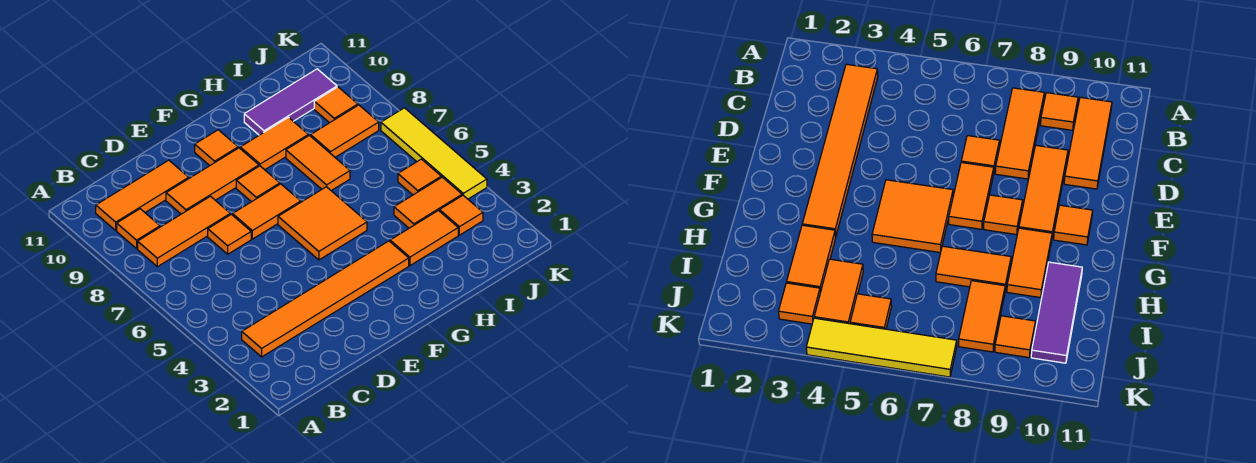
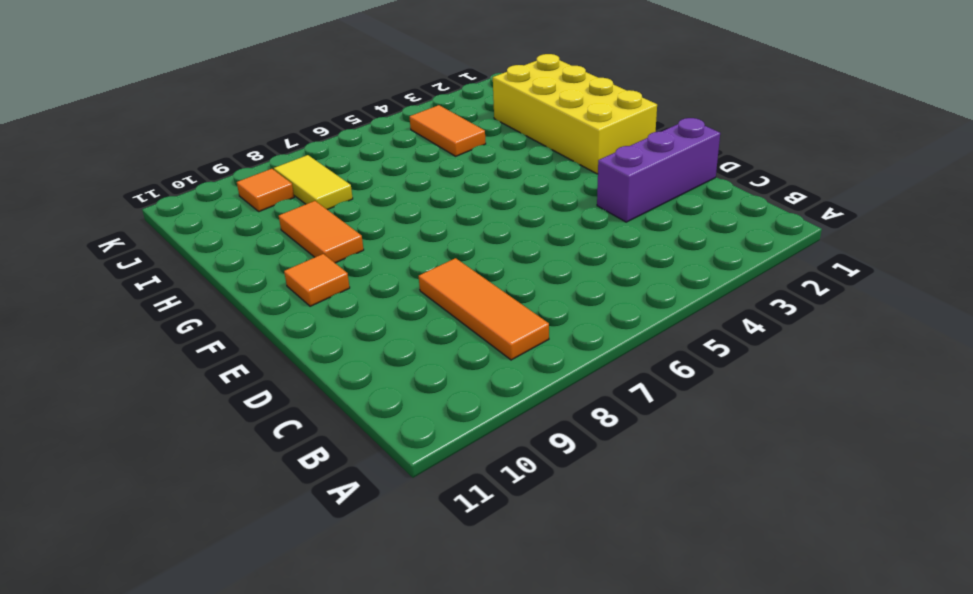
purple brick D1:D3 level 1 -> orange tile B3:G3 level 1
yellow brick F1:I2 level 1 -> none
yellow tile I8:J8 level 1 -> orange tile I8:J8 level 1
none -> orange tile B9 level 1
none -> orange tile B10:D10 level 1
none -> orange tile D7 level 1

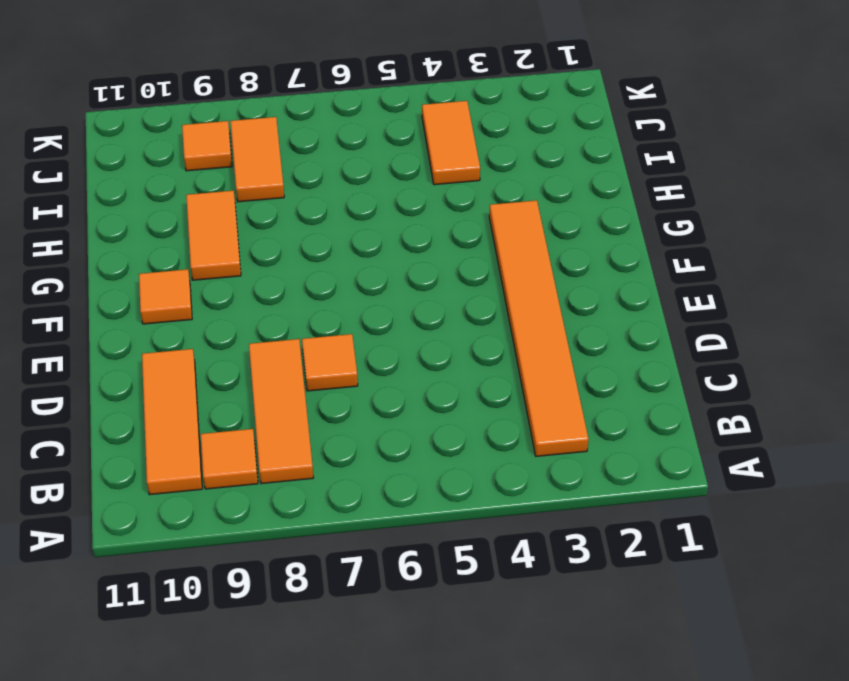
none -> orange tile D9:F9 level 1
none -> orange tile E7:F7 level 1
none -> orange tile F5:G6 level 1

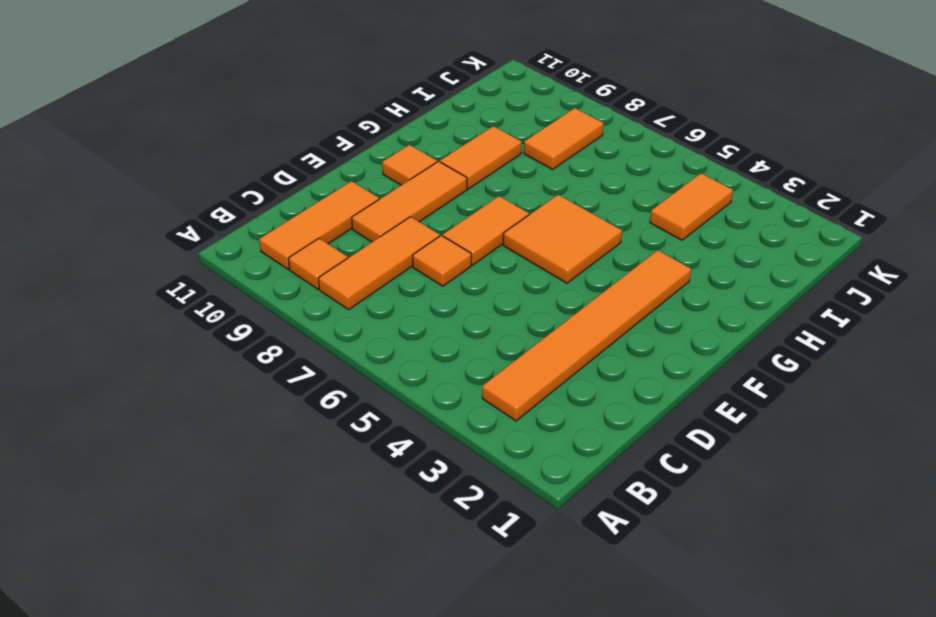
none -> orange tile F8 level 1
none -> orange tile H3:I3 level 1
none -> orange tile H7:H8 level 1

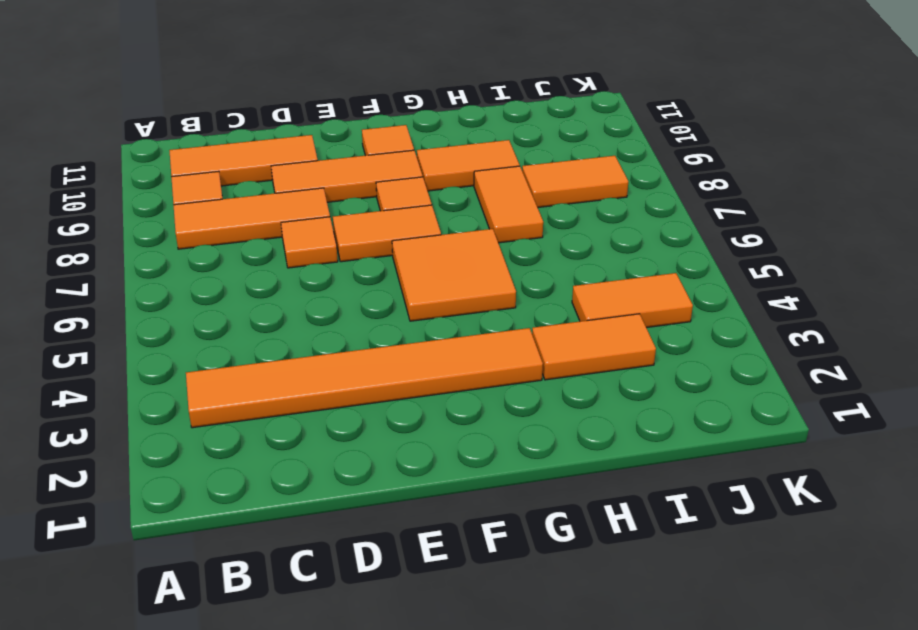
none -> purple tile H10:J10 level 1
none -> orange tile J3 level 1
none -> orange tile J5 level 1

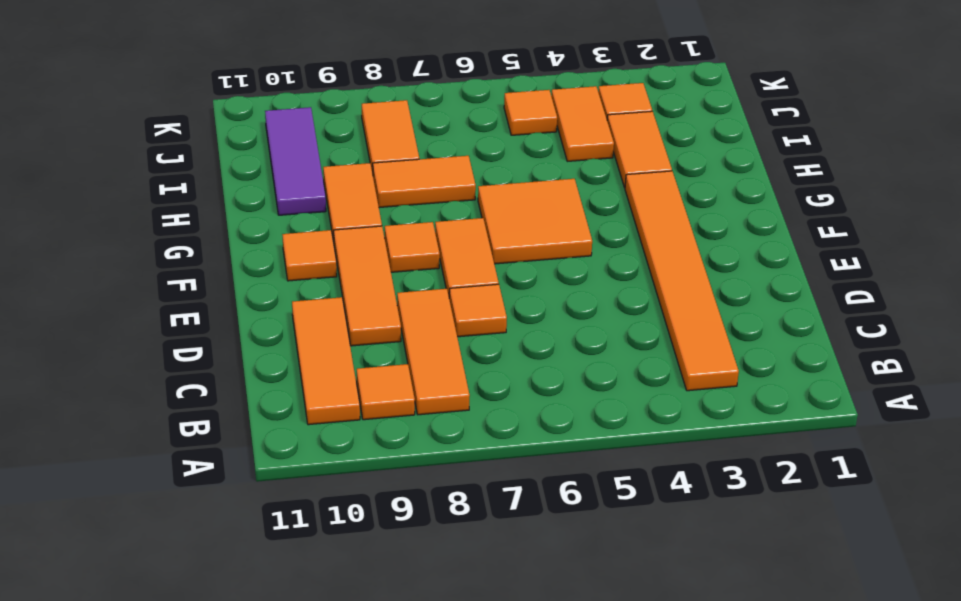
none -> orange tile J9 level 1
none -> yellow tile K4:K7 level 1

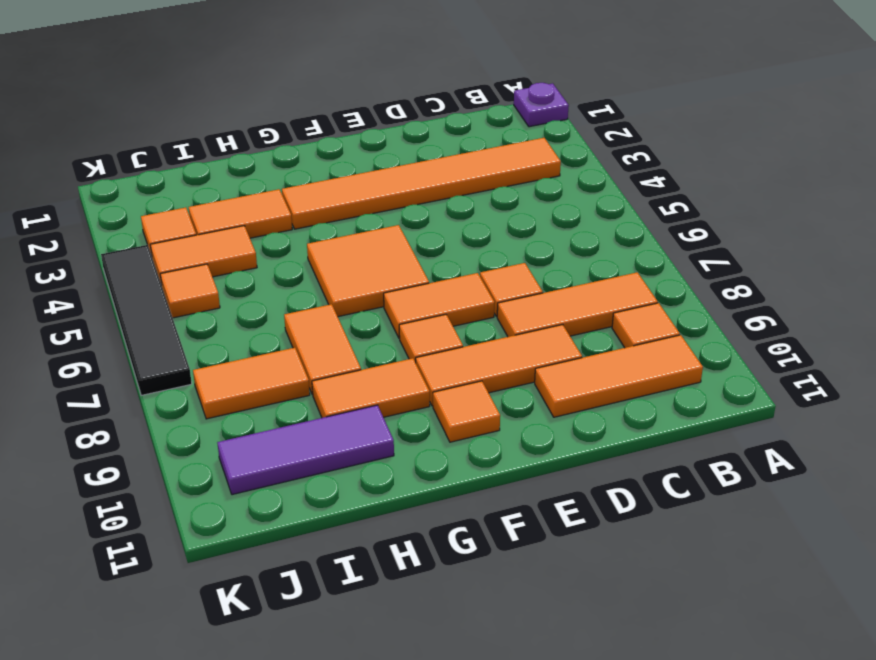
purple plate A1 level 1 -> none
black tile K4:K7 level 1 -> yellow tile K4:K7 level 1
none -> orange tile J9 level 1

